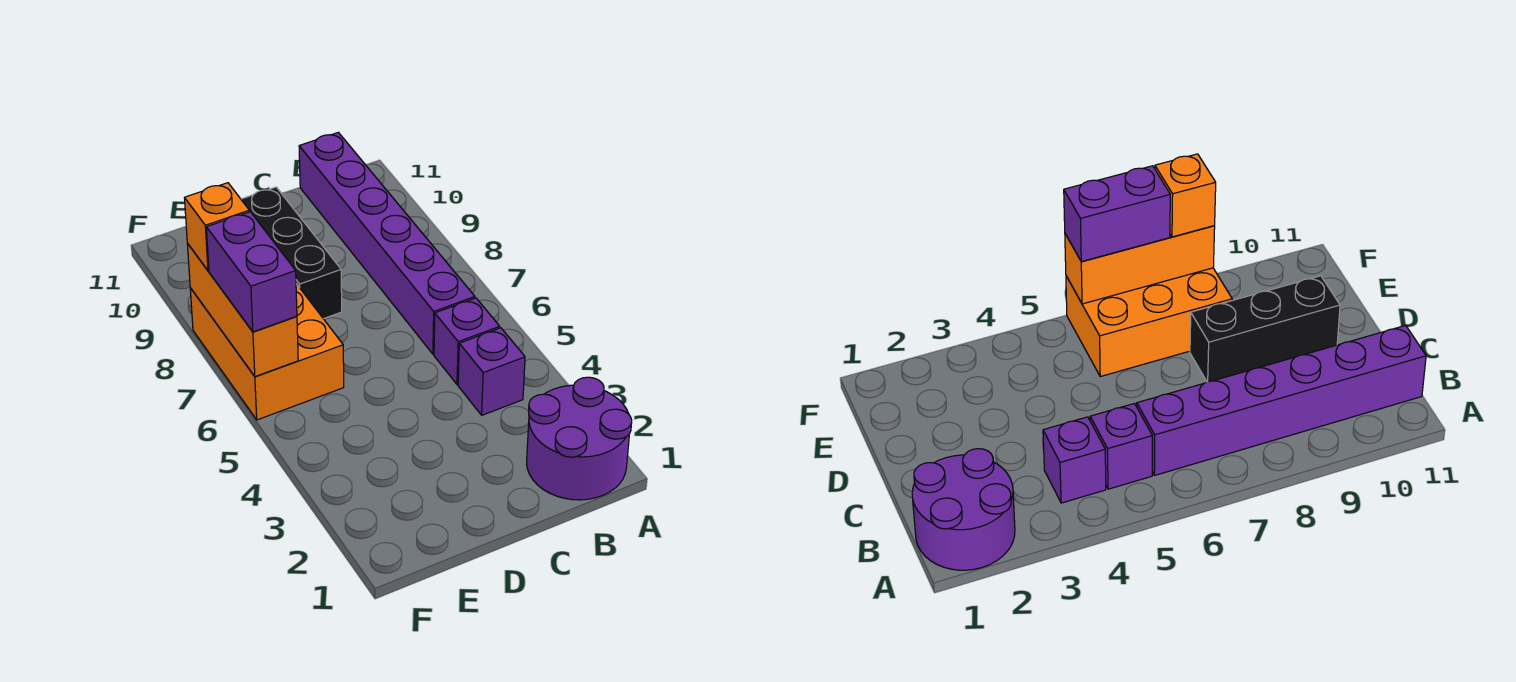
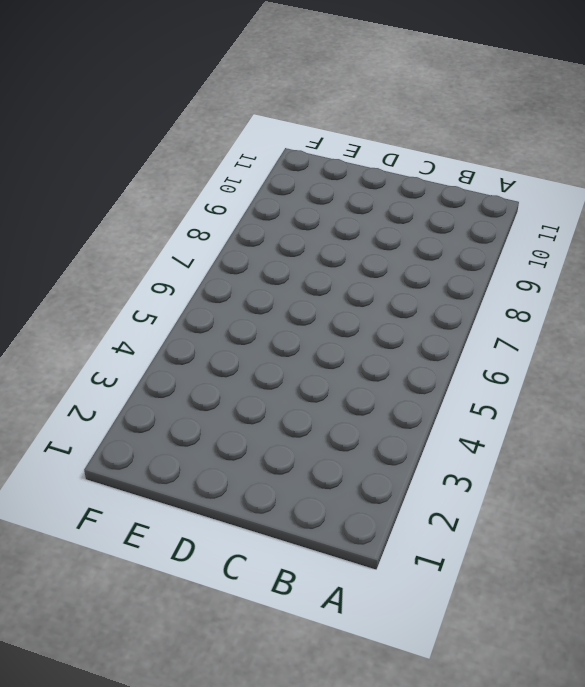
none -> purple round brick A1:B2 level 1
none -> purple brick B4 level 1

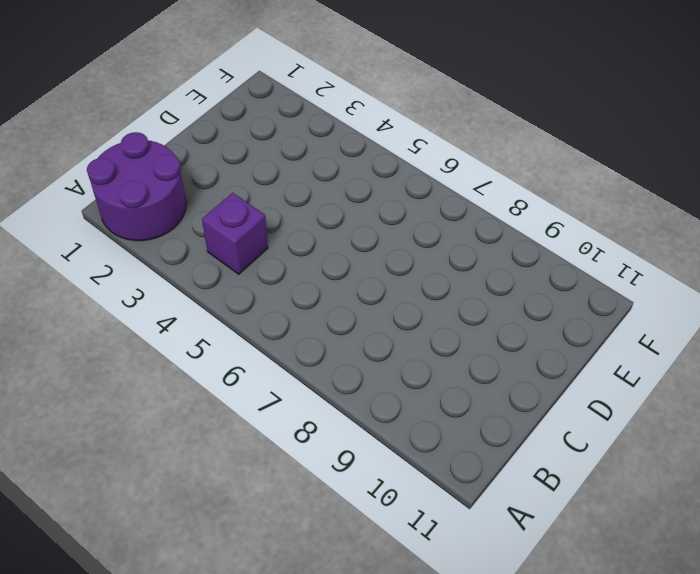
none -> purple brick B5 level 1
none -> purple brick B6:B11 level 1

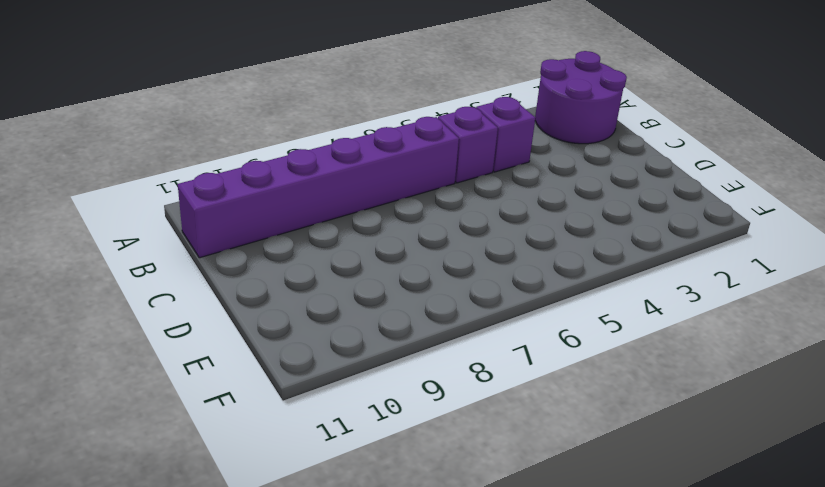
none -> black brick D8:D10 level 1
none -> orange brick E6:F8 level 1

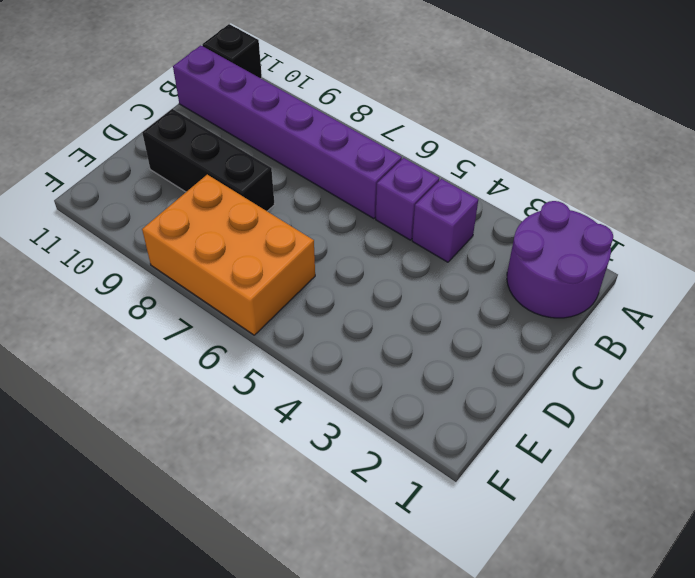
black brick A11 level 1 -> none
none -> orange brick F6:F8 level 2
none -> purple brick F6:F7 level 3

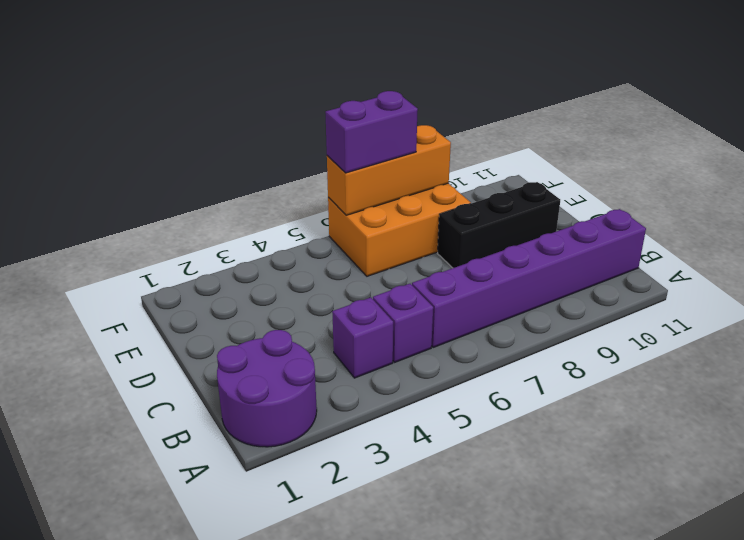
none -> orange brick F8 level 3

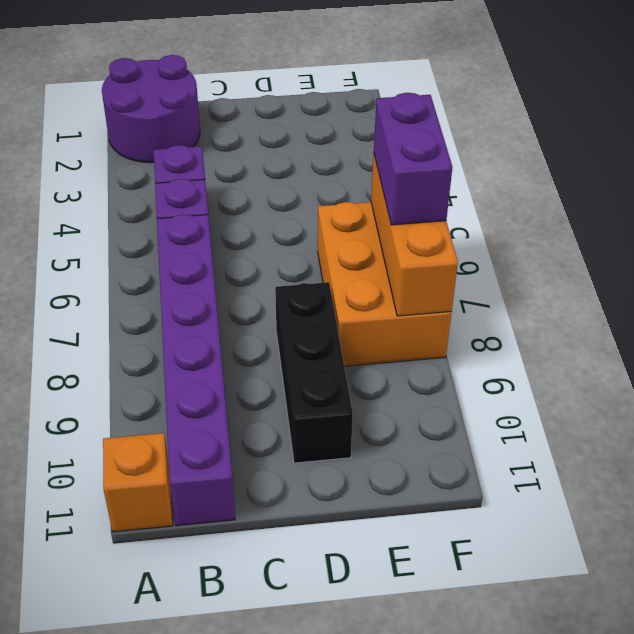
orange brick A11 level 1 -> orange brick F8 level 3

